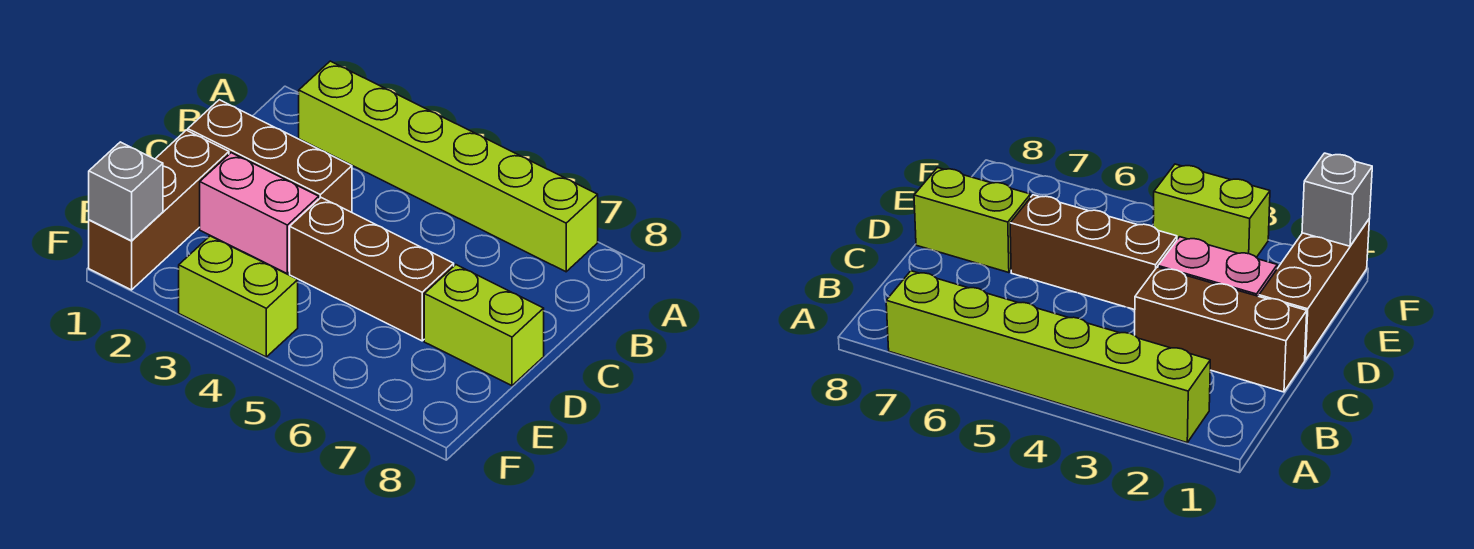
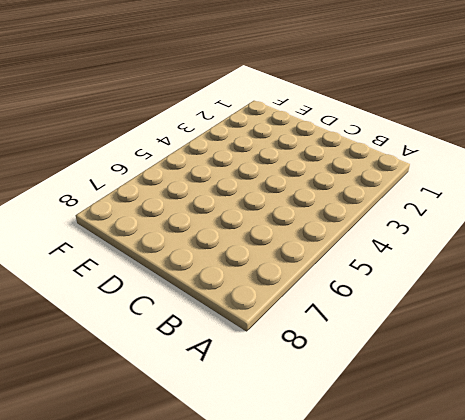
none -> lime brick A2:A7 level 1
none -> brown brick C1:C3 level 1

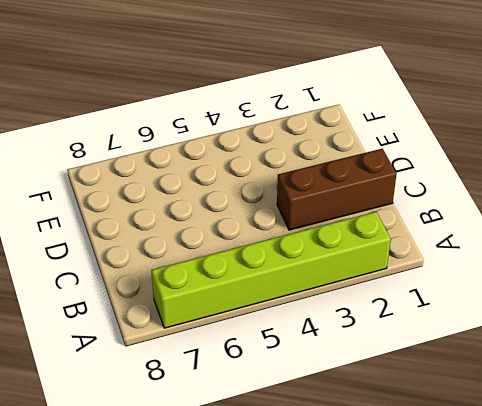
none -> brown brick D1:F1 level 1
none -> pink brick D2:D3 level 1

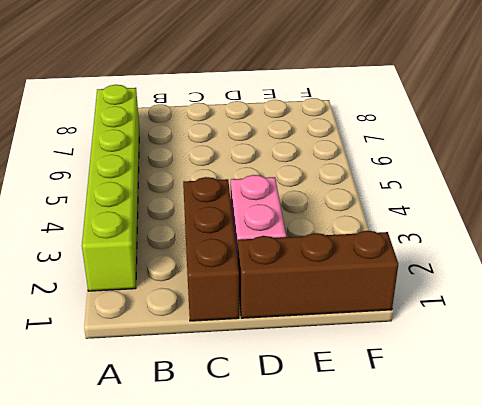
none -> brown brick D4:D6 level 1
none -> lime brick D7:D8 level 1

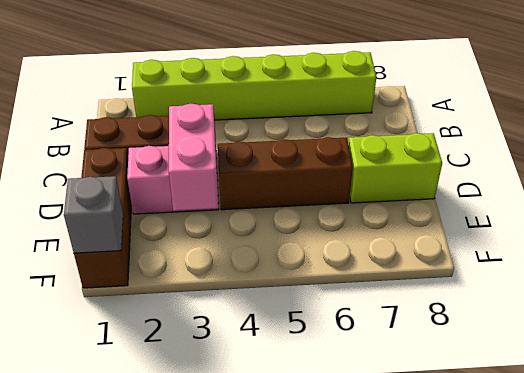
pink brick D3:E3 level 2 -> none
none -> lime brick F3:F4 level 1

